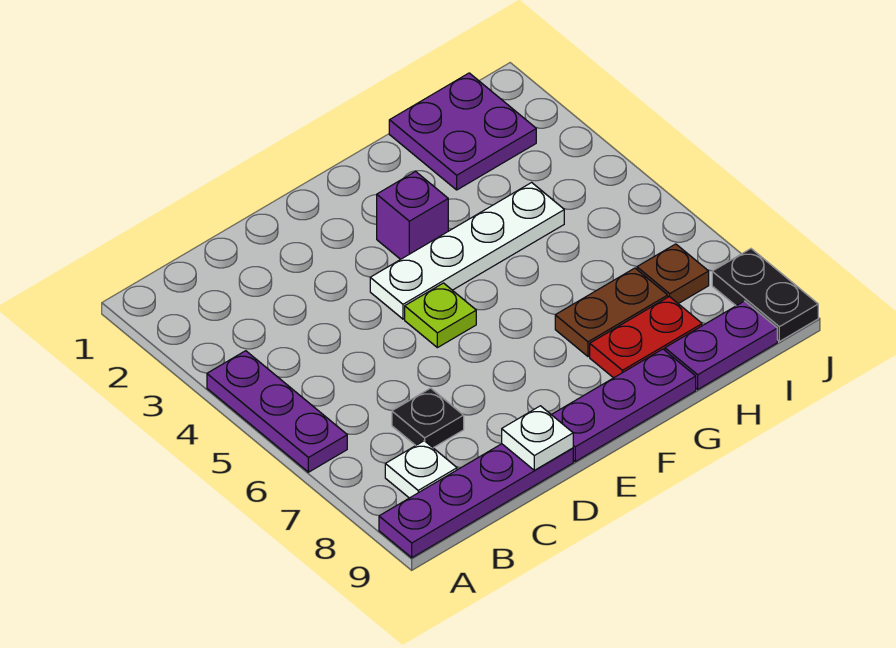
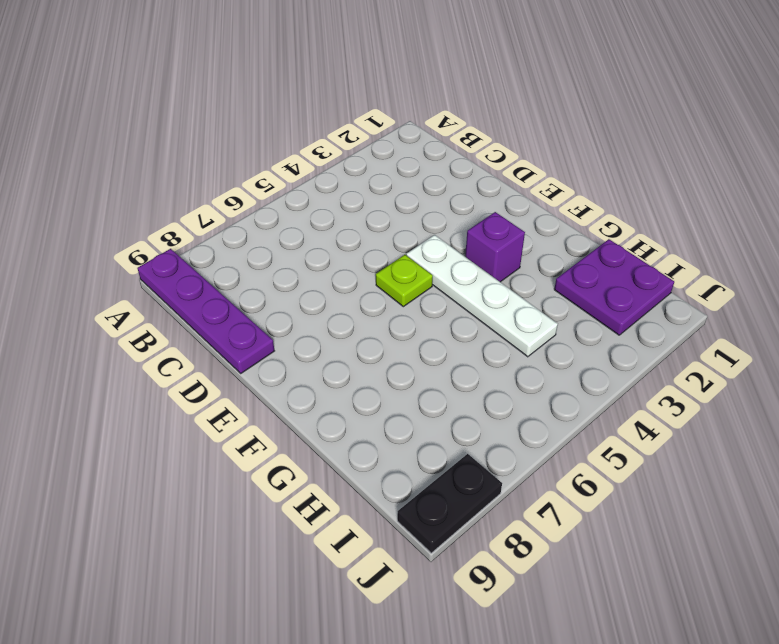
none -> purple plate A4:A6 level 1
none -> white plate B8 level 1
none -> black plate C7 level 1

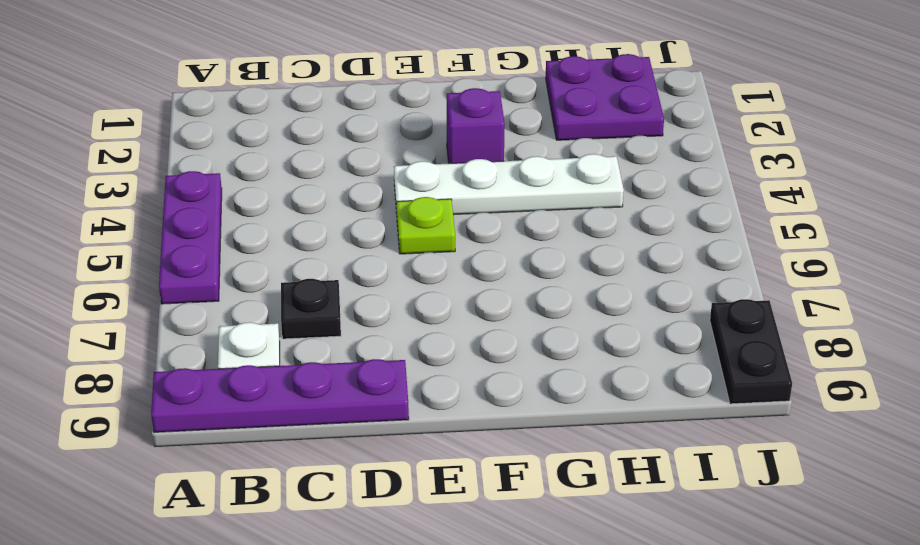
none -> purple plate E9:G9 level 1
none -> brown plate G7:H7 level 1
none -> red plate G8:H8 level 1

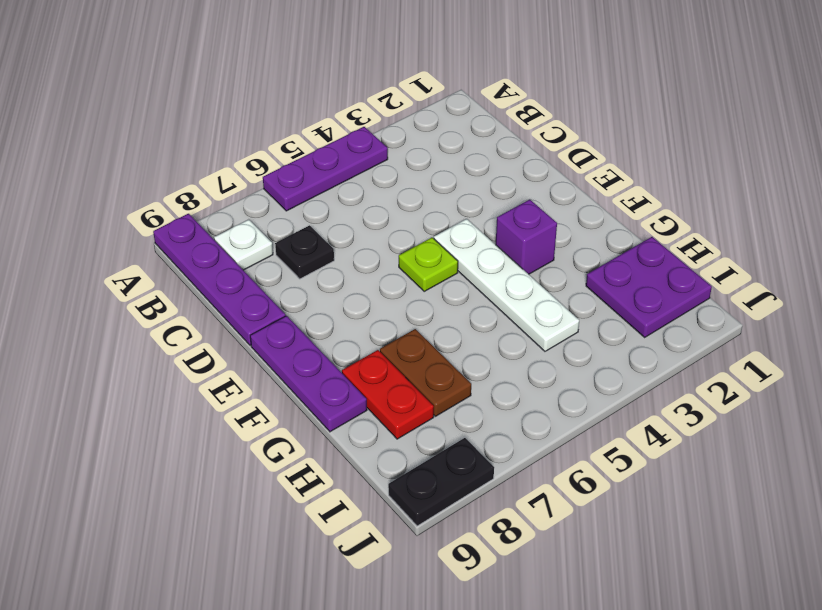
none -> purple plate H9:I9 level 1
none -> brown plate I7 level 1
none -> white plate D9 level 2

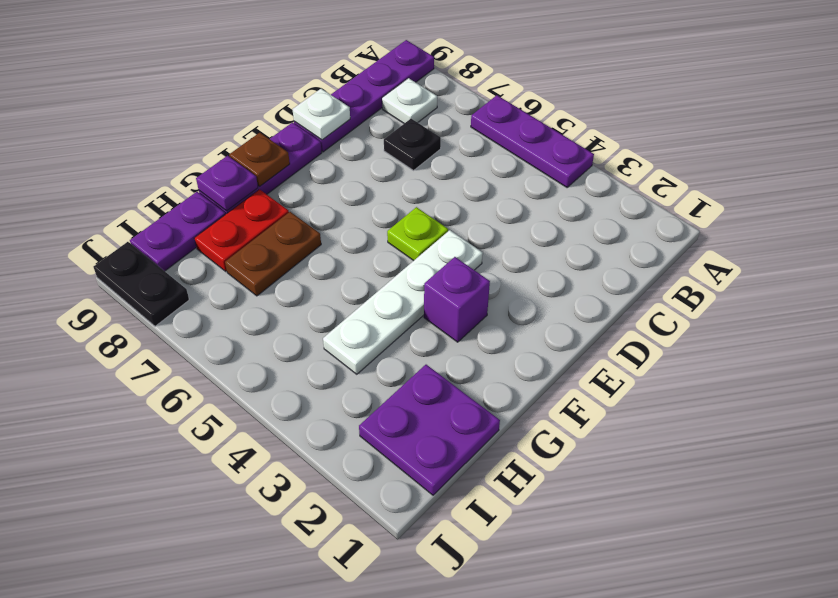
brown plate F9 level 2 -> brown plate I7 level 1
purple plate G9 level 2 -> none

